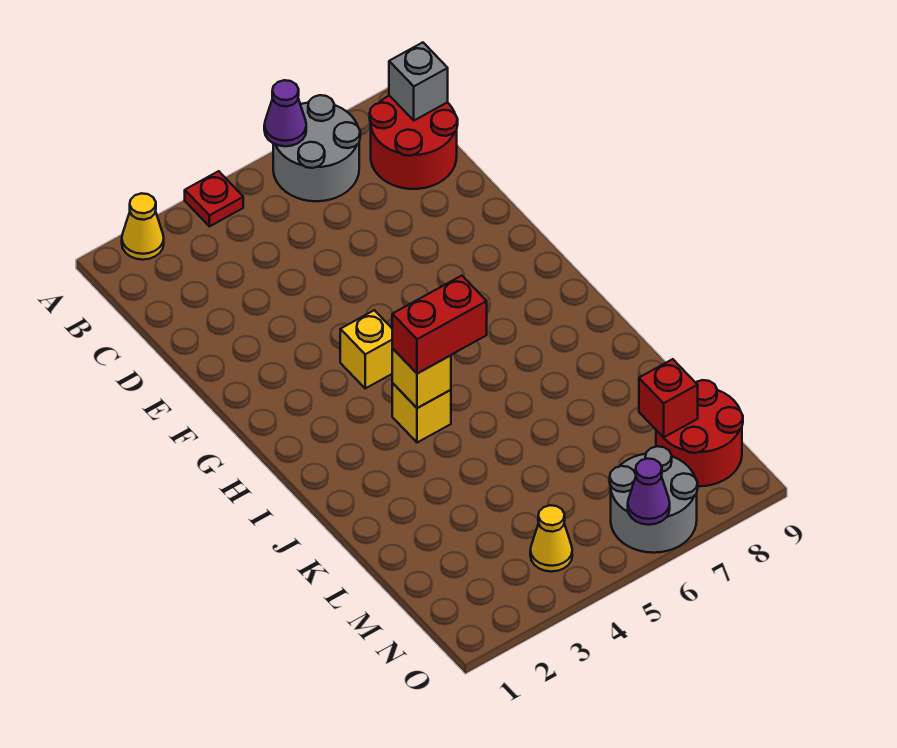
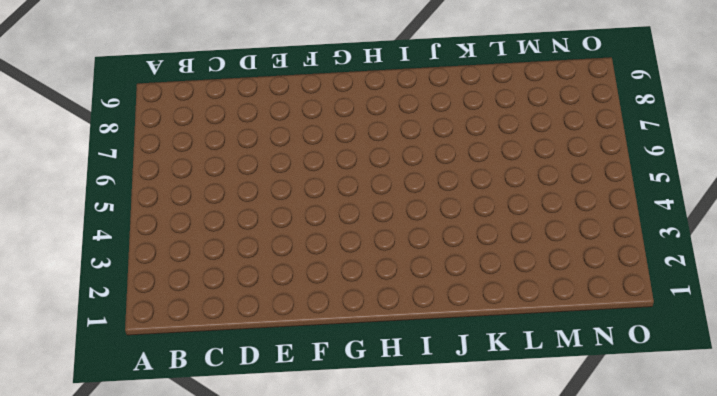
none -> yellow cone A2 level 1
none -> red plate A4 level 1
none -> grey round brick A6:B7 level 1

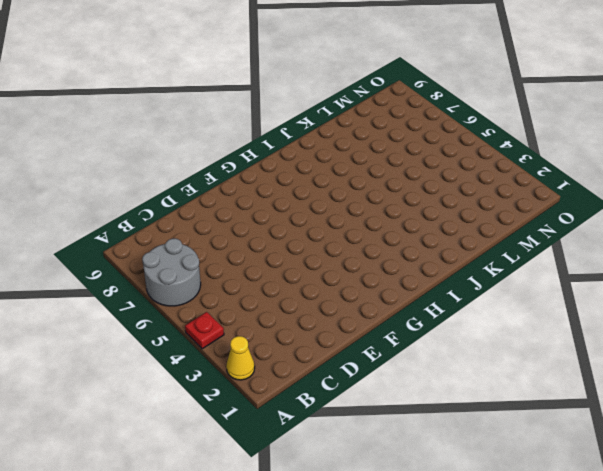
none -> red round brick B8:C9 level 1
none -> yellow brick G4 level 1
none -> yellow brick I4 level 1

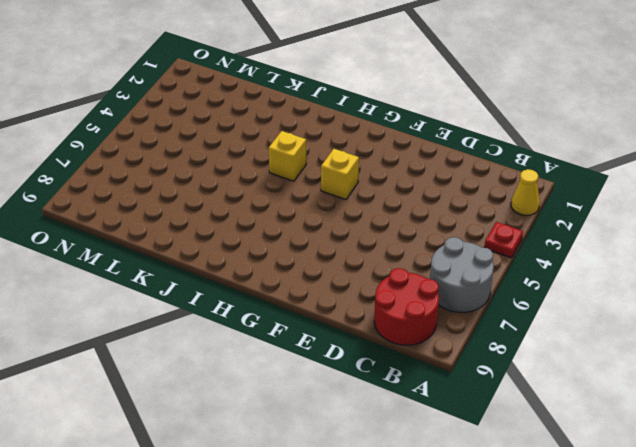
none -> red round brick M8:N9 level 1
none -> yellow cone N4 level 1
none -> grey round brick N6:O7 level 1

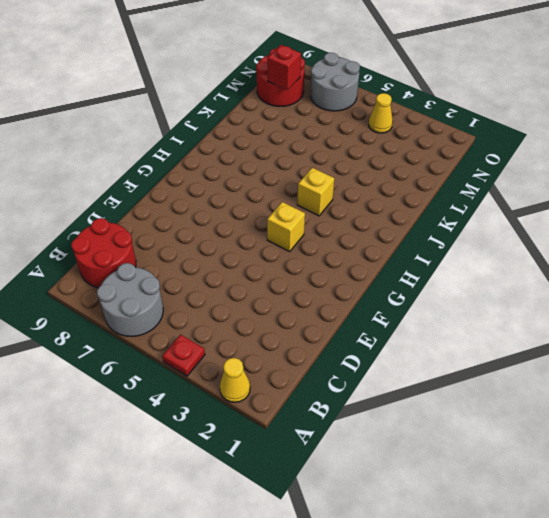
none -> purple cone A6 level 2
none -> grey brick B9 level 2
none -> yellow brick I4 level 2

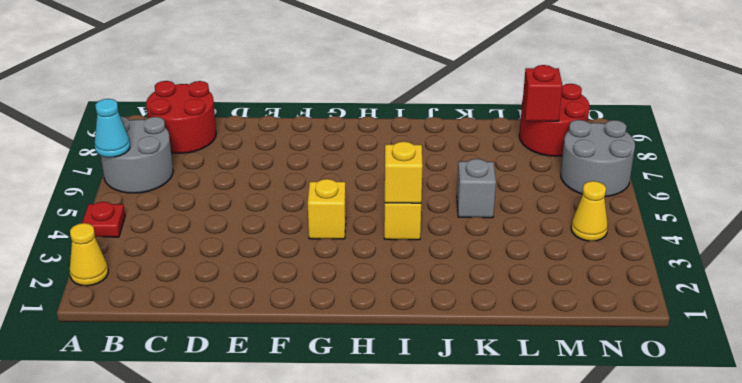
cyan cone A6 level 2 -> purple cone A6 level 2
grey brick K5 level 1 -> grey brick B9 level 2
none -> purple cone O6 level 2
none -> red brick I4:I5 level 3

